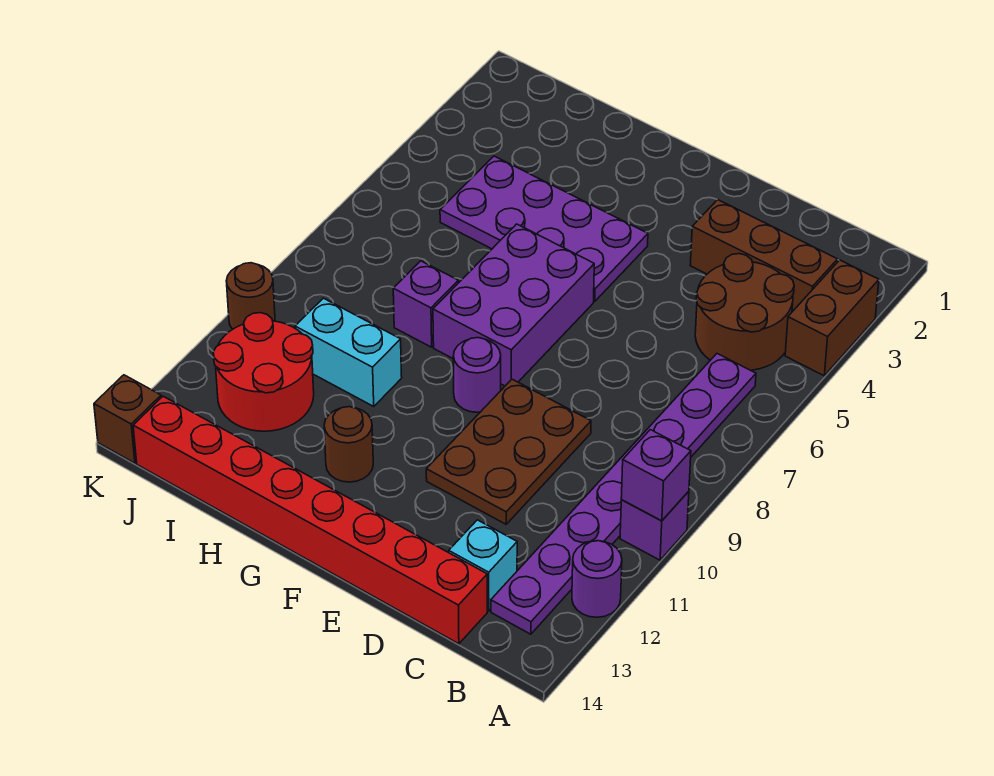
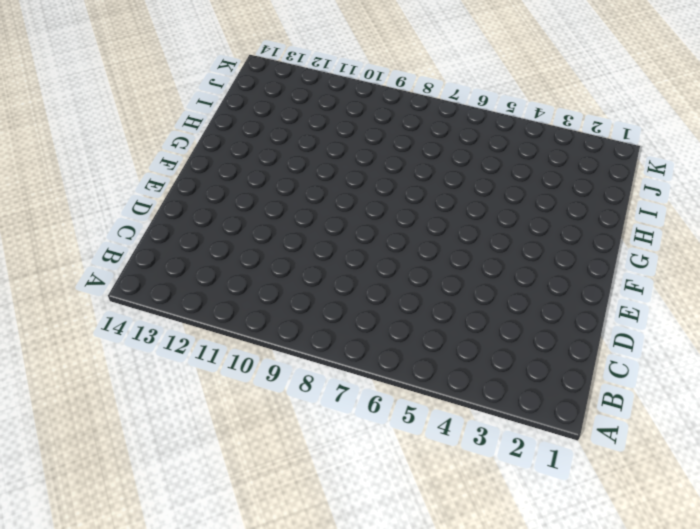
none -> brown brick A3:A4 level 1
none -> purple brick A10 level 1
none -> purple round brick A12 level 1

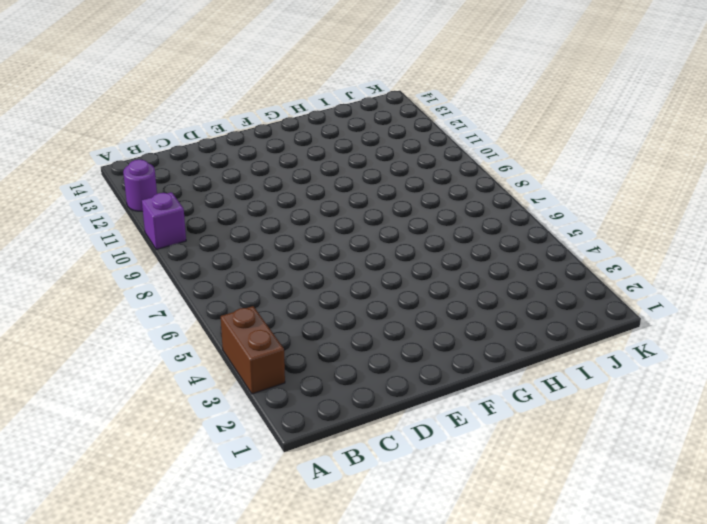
none -> brown brick B3:D3 level 1
none -> brown round brick B4:C5 level 1
none -> purple plate B6:B13 level 1

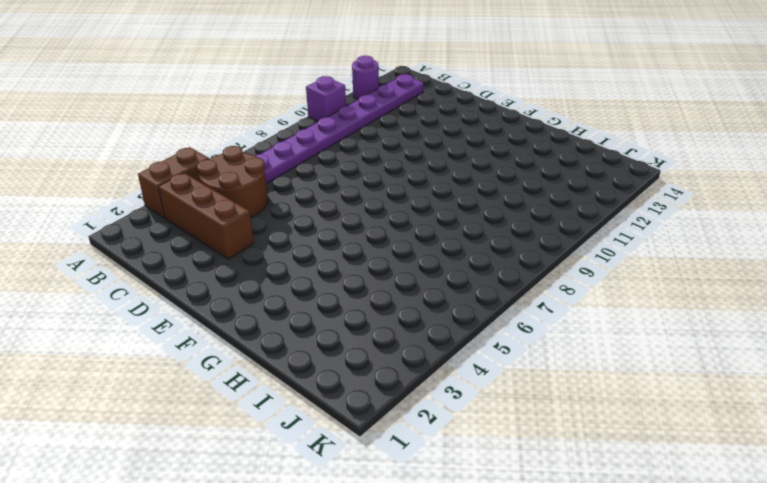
none -> cyan brick C13 level 1
none -> red brick C14:J14 level 1
none -> brown plate D9:E11 level 1

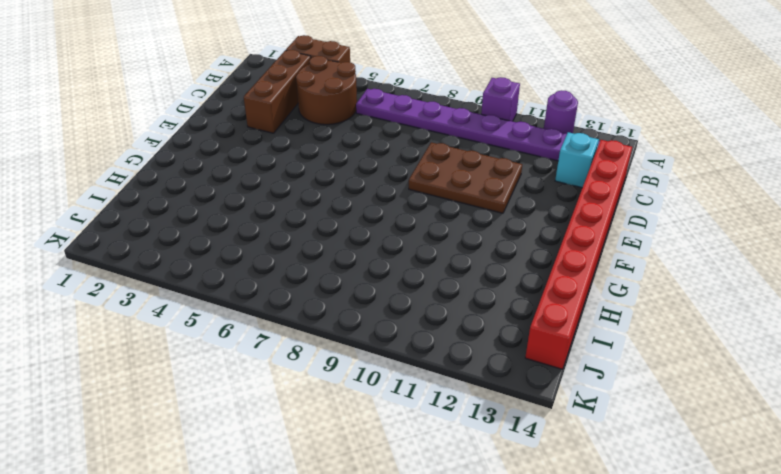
none -> purple plate F4:I5 level 1
none -> purple brick F6:G8 level 1
none -> purple round brick F9 level 1

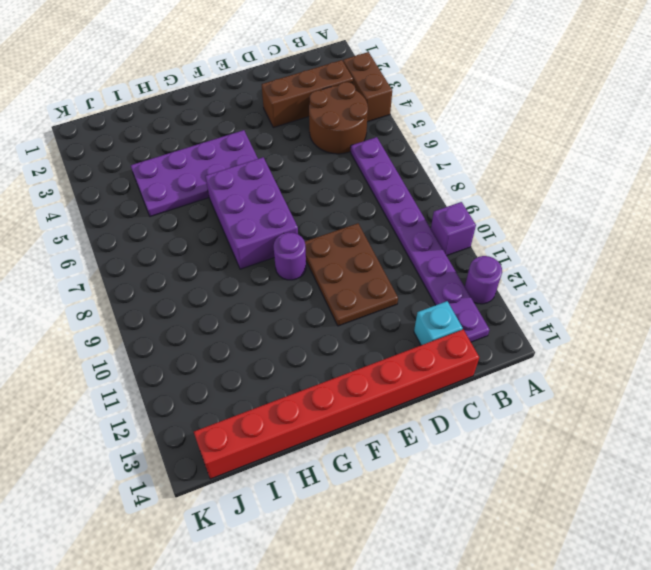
none -> brown round brick G12 level 1
none -> purple brick H8 level 1
none -> cyan brick H10:I10 level 1

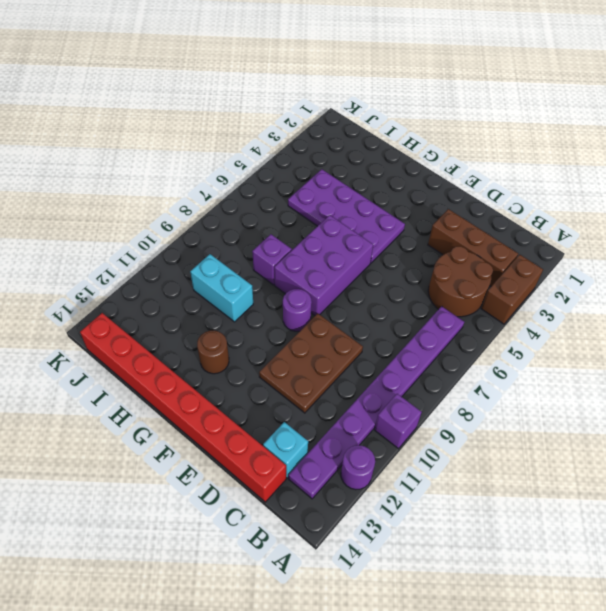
none -> red round brick I11:J12 level 1
none -> brown round brick K10 level 1
none -> brown brick K14 level 1

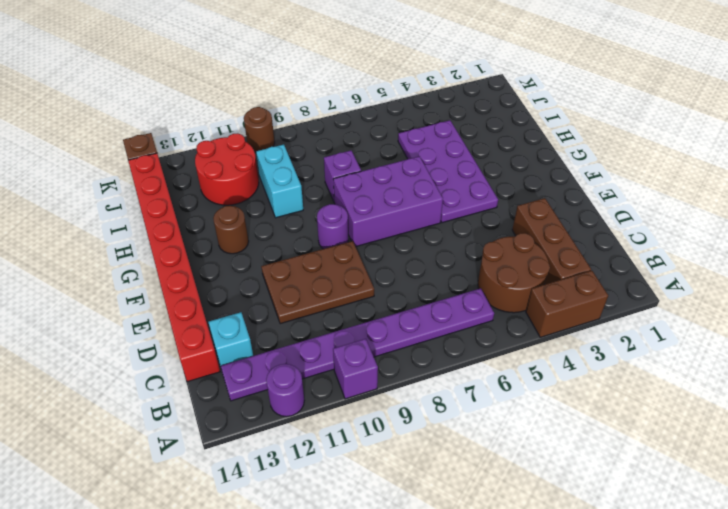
none -> purple brick A10 level 2

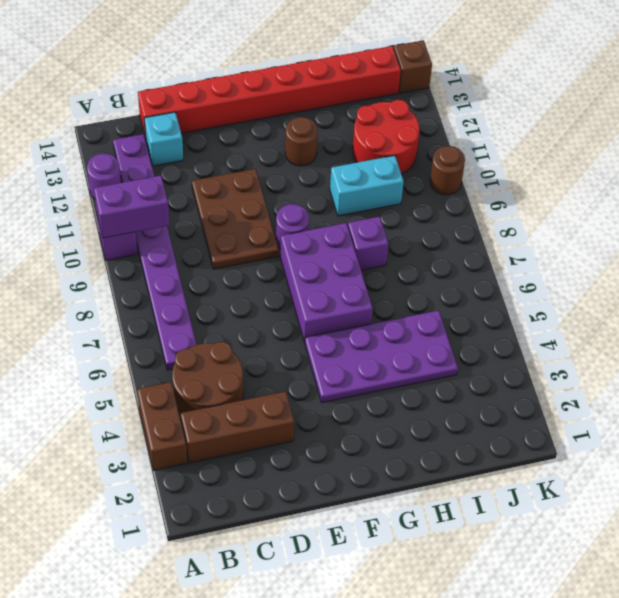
purple brick A10:B10 level 2 -> purple brick A10 level 2

